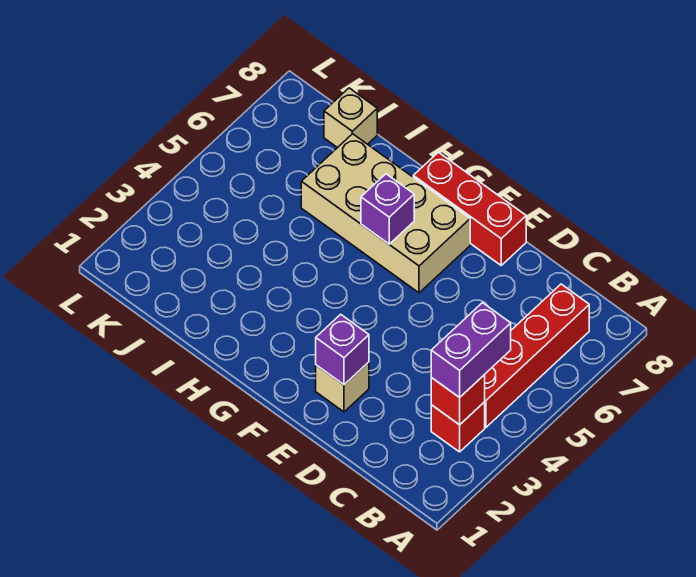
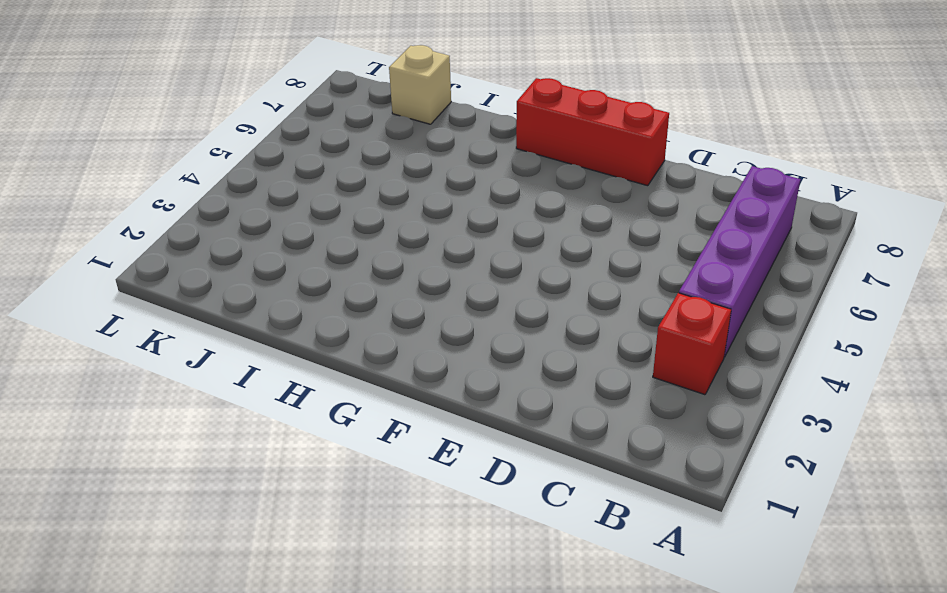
purple brick B4:B7 level 1 -> red brick B4:B7 level 1
none -> tan brick E2 level 1
none -> tan brick F6:I7 level 1

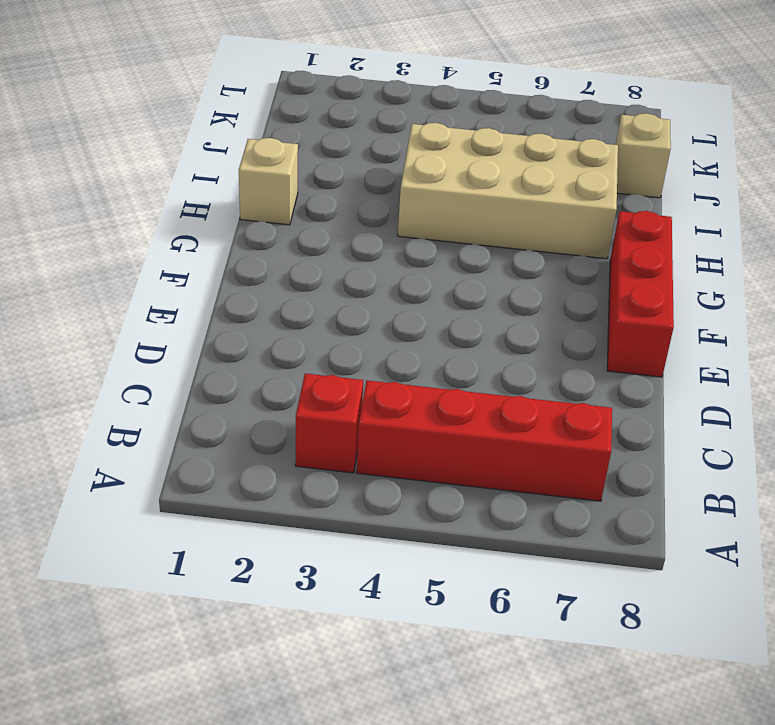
tan brick H1 level 1 -> tan brick E2 level 1
tan brick H4:I7 level 1 -> tan brick F6:I7 level 1
none -> red brick B3 level 2
none -> purple brick E2 level 2

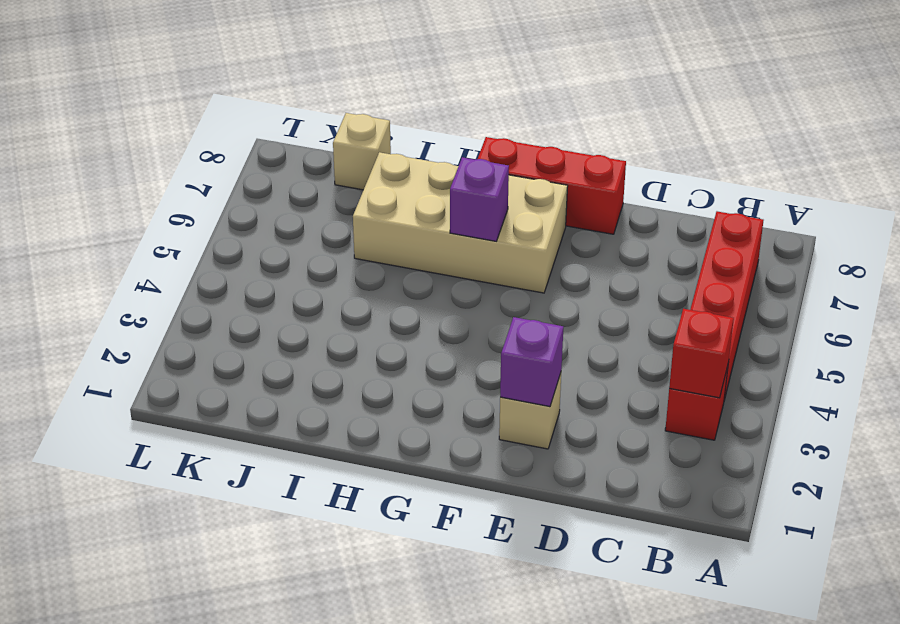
none -> purple brick B3:B4 level 3

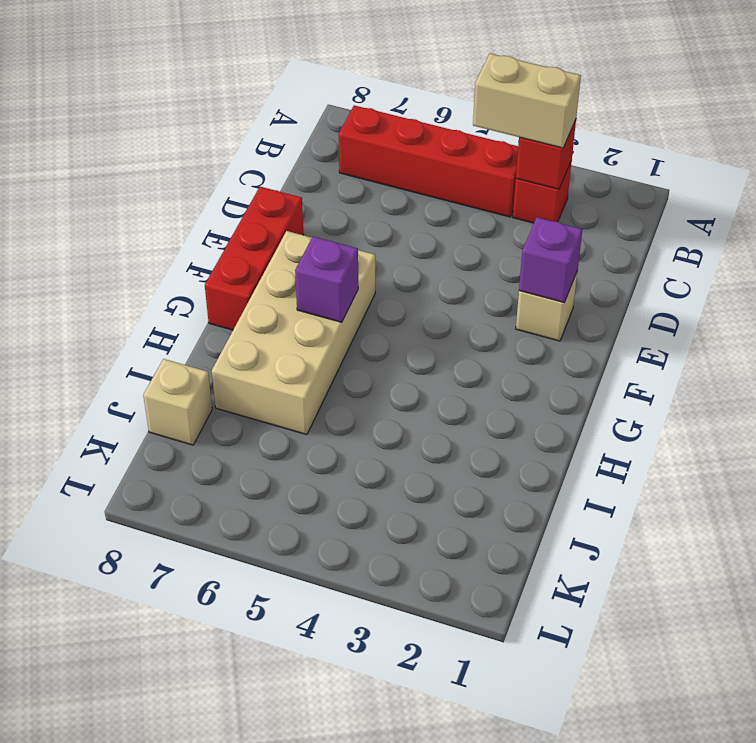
tan brick B3:B4 level 3 -> purple brick B3:B4 level 3

